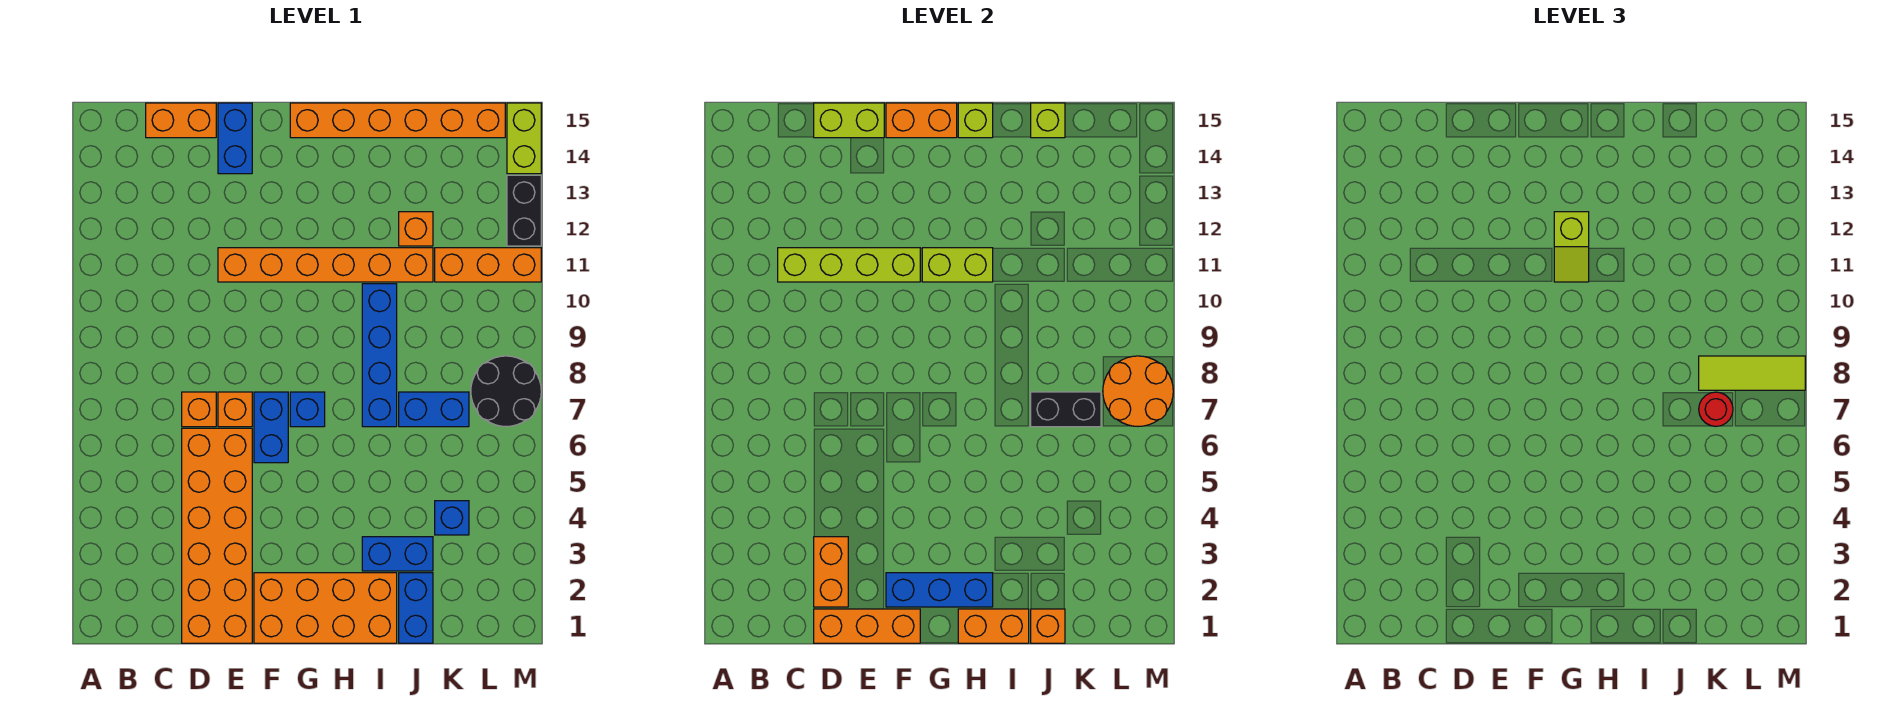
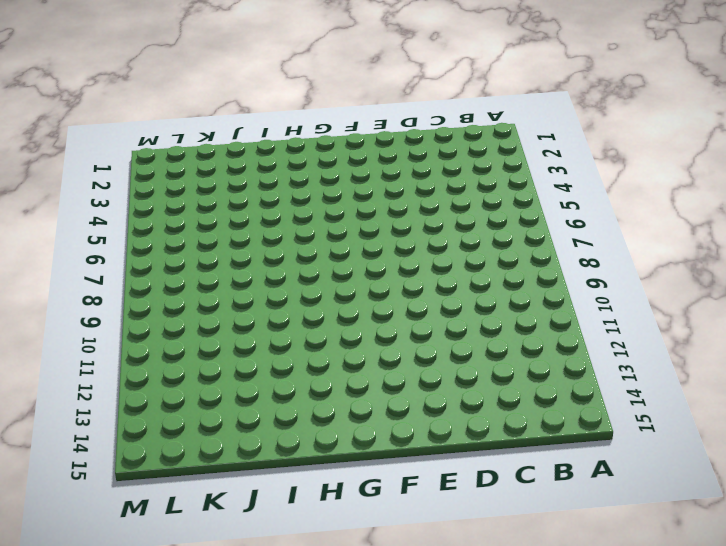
none -> orange brick C15:D15 level 1
none -> orange brick D1:E6 level 1
none -> orange brick D7 level 1
none -> orange brick E7 level 1

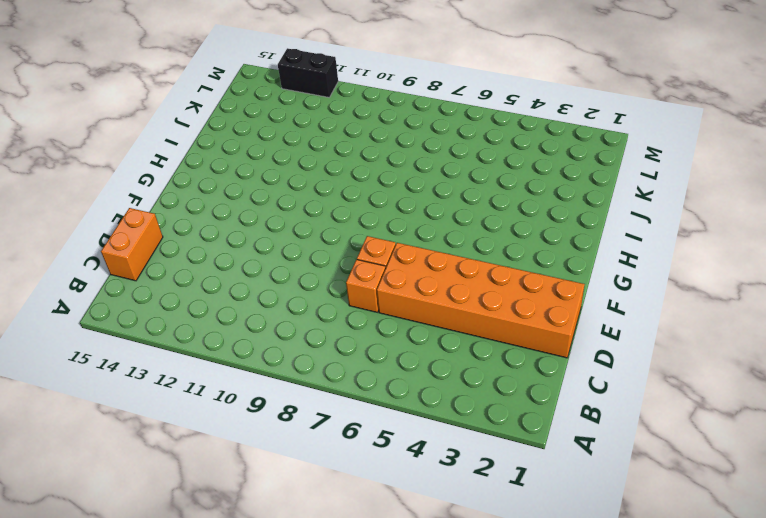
none -> orange brick E11:J11 level 1
none -> blue brick E14:E15 level 1
none -> orange brick F1:I2 level 1
none -> blue brick F6:F7 level 1

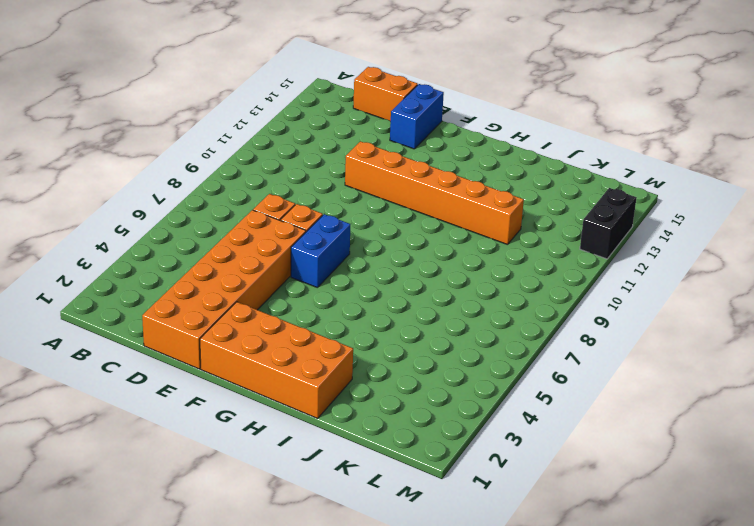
none -> blue brick G7 level 1
none -> orange brick G15:L15 level 1
none -> blue brick I3:J3 level 1
none -> blue brick I7:I10 level 1

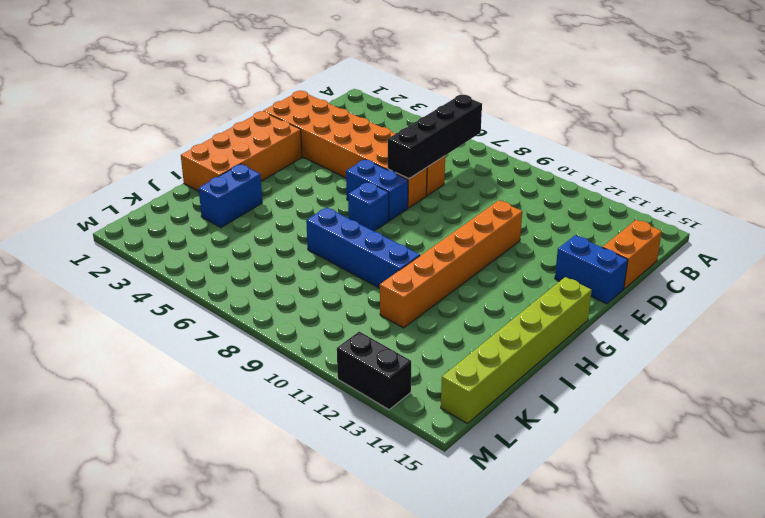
black brick B7:E7 level 2 -> none
lime brick G15:L15 level 1 -> orange brick G15:L15 level 1
none -> blue brick J1:J2 level 1
none -> blue brick J7:K7 level 1
none -> orange brick J12 level 1
none -> blue brick K4 level 1

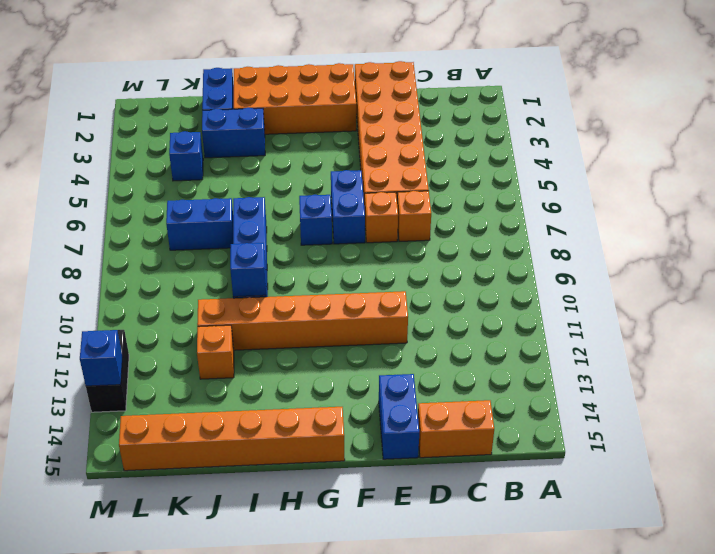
blue brick I10 level 2 -> none
blue brick M13 level 2 -> none
none -> orange brick K11:M11 level 1
none -> black round brick L7:M8 level 1
none -> lime brick M14:M15 level 1
none -> lime brick C11:F11 level 2

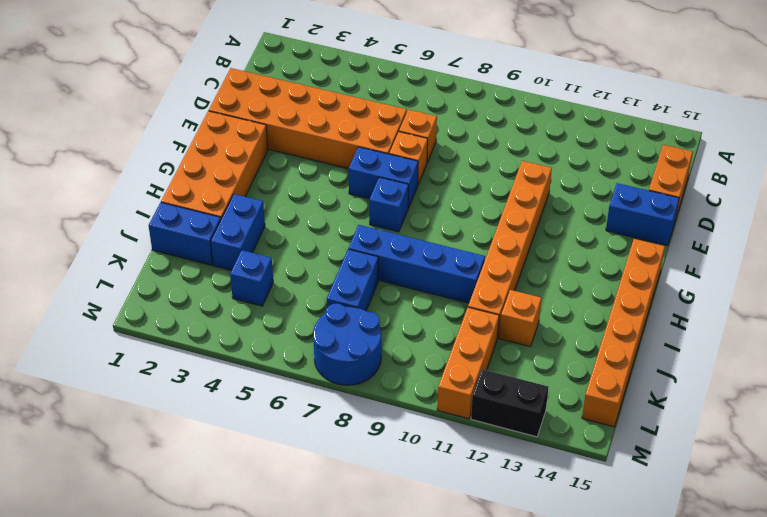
blue round brick L7:M8 level 1 -> black round brick L7:M8 level 1
none -> lime brick M14:M15 level 1
none -> lime brick C11:F11 level 2
none -> orange brick D1:F1 level 2
none -> orange brick D2:D3 level 2

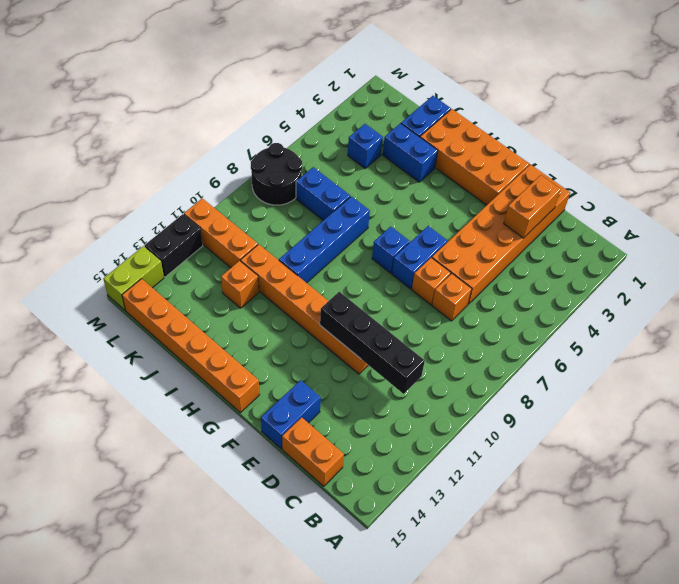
black brick C11:F11 level 2 -> lime brick C11:F11 level 2
none -> orange brick D1:F1 level 2
none -> lime brick D15:E15 level 2
none -> blue brick F2:H2 level 2
none -> orange brick F15:G15 level 2

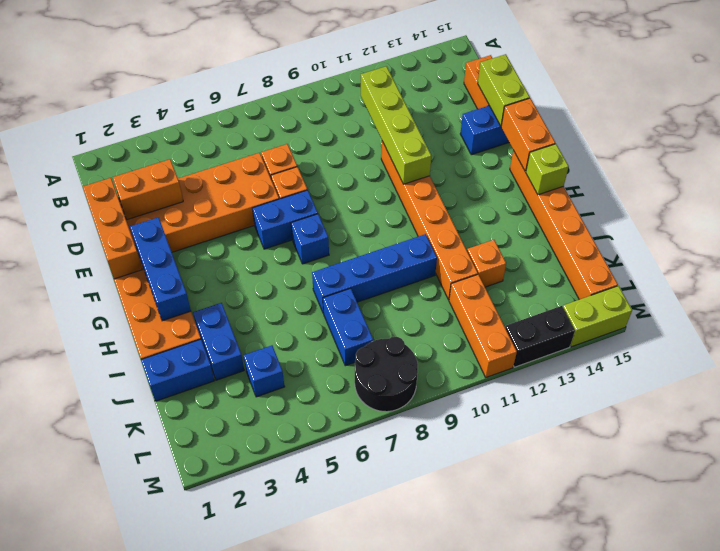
none -> lime brick G11:H11 level 2
none -> orange brick H1:I1 level 2
none -> orange brick J1 level 2
none -> black brick J7:K7 level 2

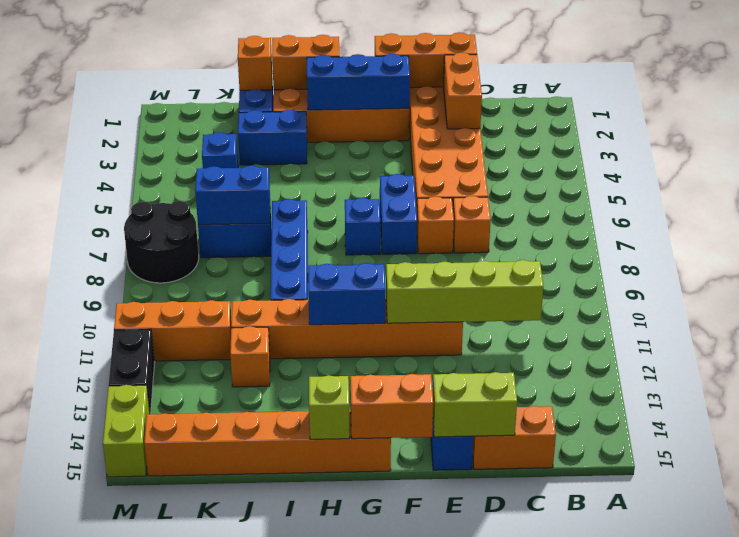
blue brick G11:H11 level 2 -> lime brick G11:H11 level 2
blue brick J7:K7 level 2 -> black brick J7:K7 level 2
none -> lime brick J15 level 2
none -> orange round brick L7:M8 level 2
none -> lime slope G11:G12 level 3 top 12
none -> red round brick K7 level 3

